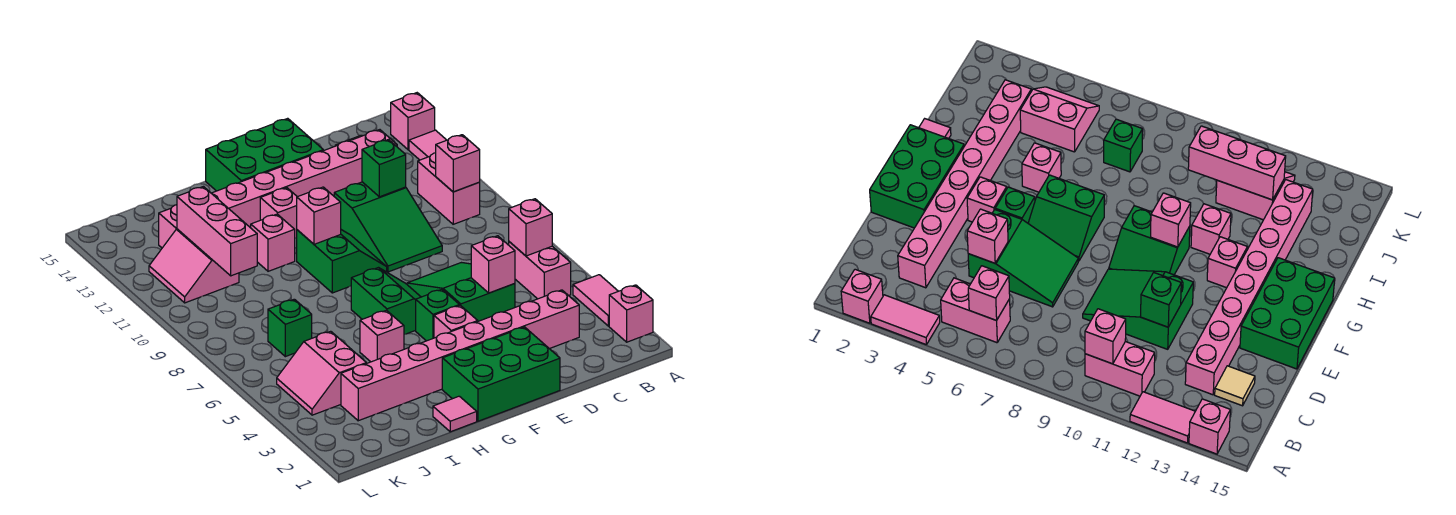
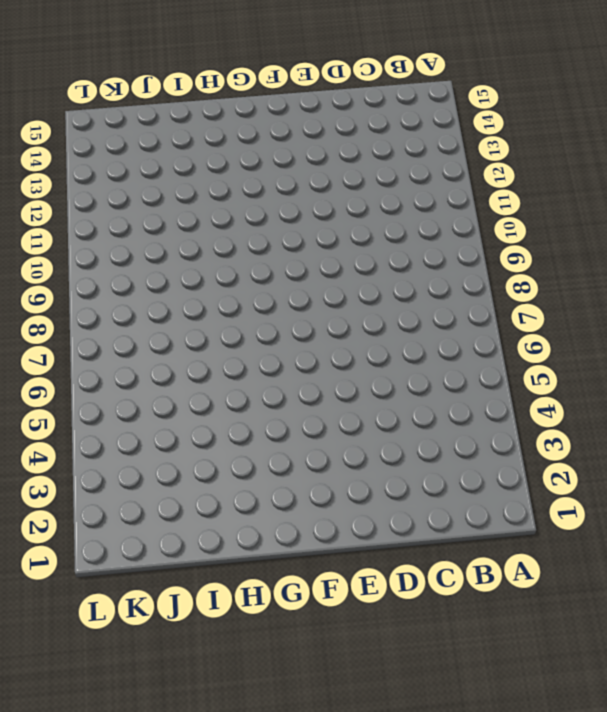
none -> pink brick A2 level 1
none -> pink tile A3:A4 level 1
none -> pink tile A12:A13 level 1
none -> pink brick A14 level 1

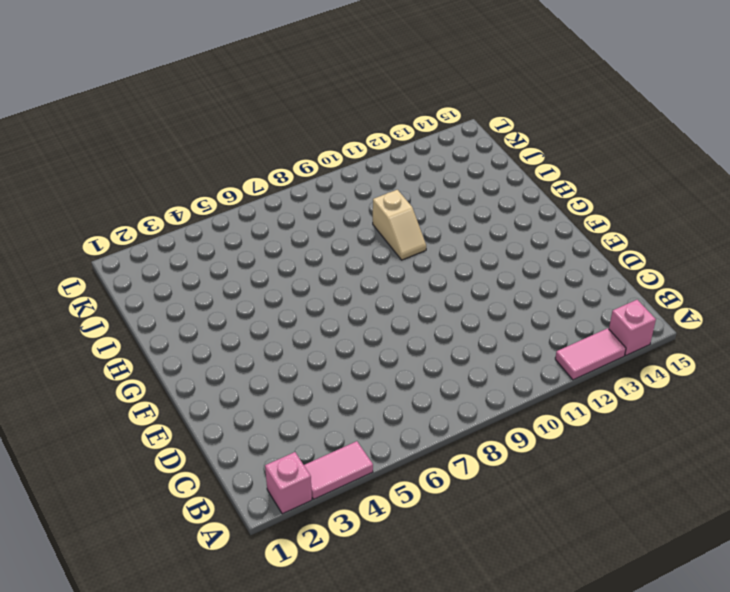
tan slope H10:I10 level 1 top I -> none
none -> pink brick B5:B6 level 1
none -> pink brick B10:B11 level 1
none -> pink brick C3:J3 level 1
none -> pink brick C13:J13 level 1

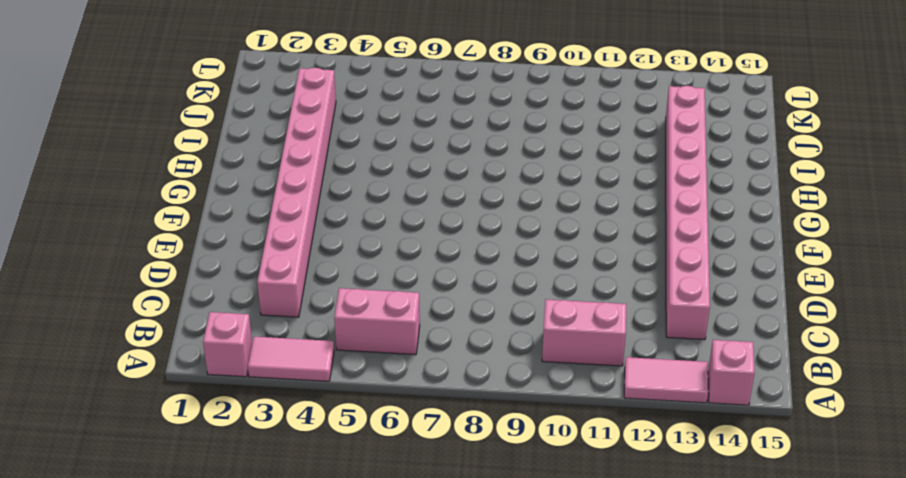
none -> tan tile C14 level 1
none -> green slope D5:E7 level 1 top 5
none -> green slope D9:E11 level 1 top 11
none -> green brick E1:G2 level 1

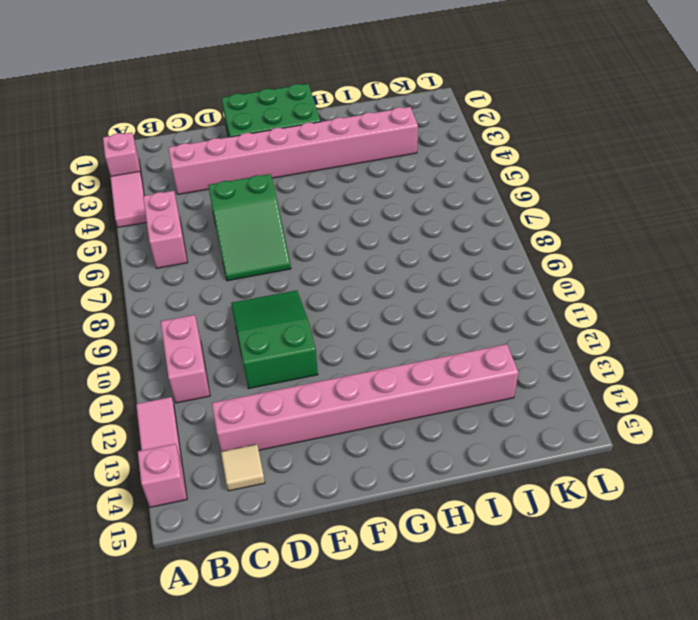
none -> green brick E14:G15 level 1
none -> pink brick F4 level 1
none -> green brick F5 level 1
none -> green slope F6:G7 level 1 top G

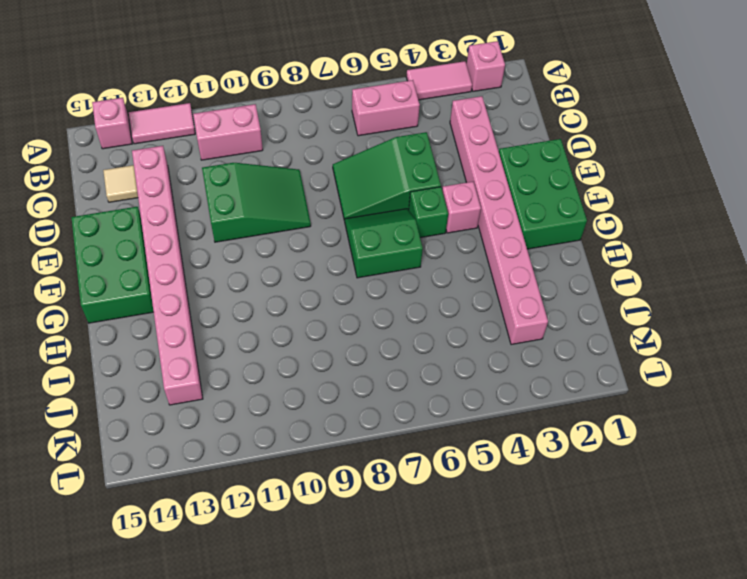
none -> green slope F9:G10 level 1 top G
none -> pink brick G12 level 1
none -> pink tile H1 level 1
none -> pink brick H5 level 1

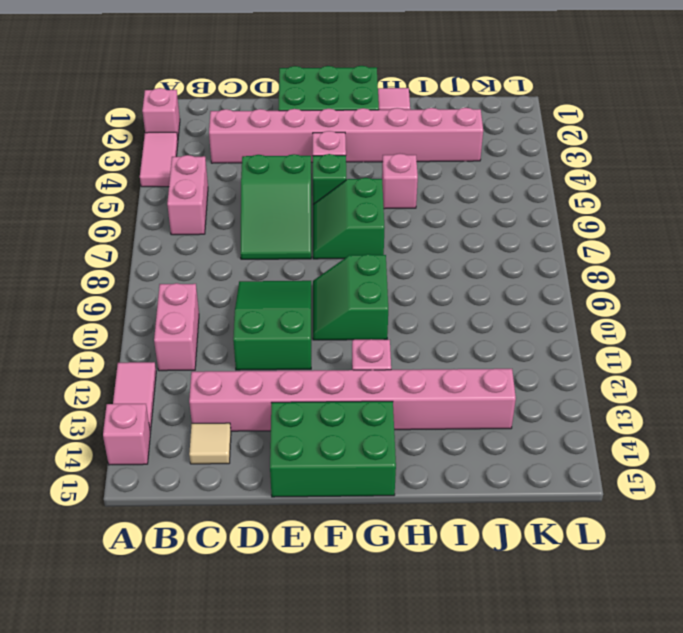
none -> pink brick H11 level 1
none -> pink slope J4:K5 level 1 top J
none -> green brick J7 level 1
none -> pink slope J11:K12 level 1 top J

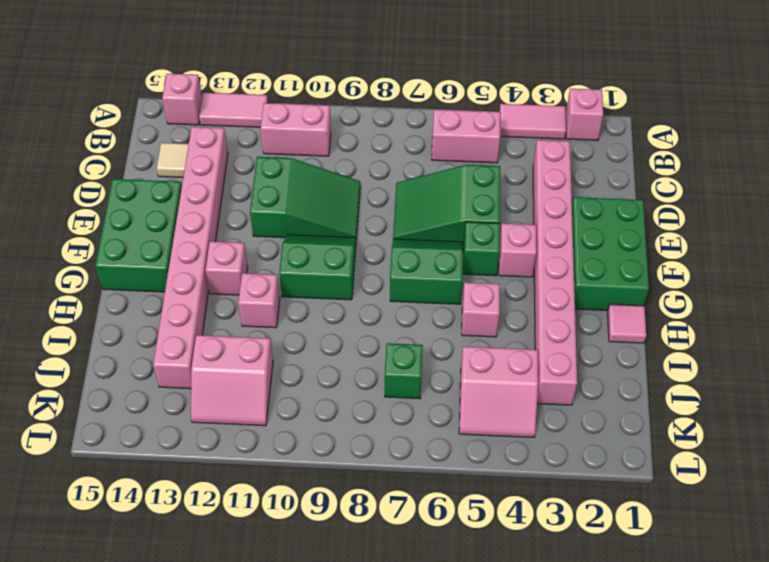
none -> pink brick B6 level 2
none -> pink brick B10 level 2
none -> pink brick D5 level 2
none -> green brick D11 level 2

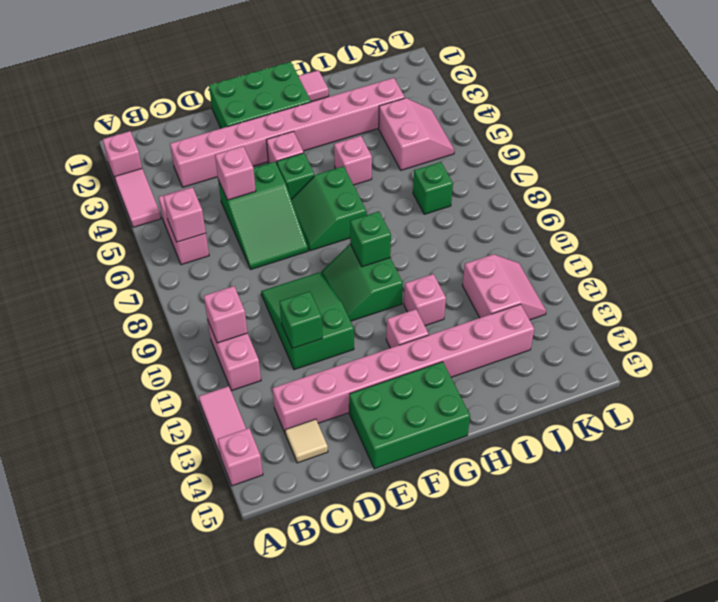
green brick G9 level 2 -> none
none -> pink brick G10 level 2
none -> pink brick J10:J12 level 2

